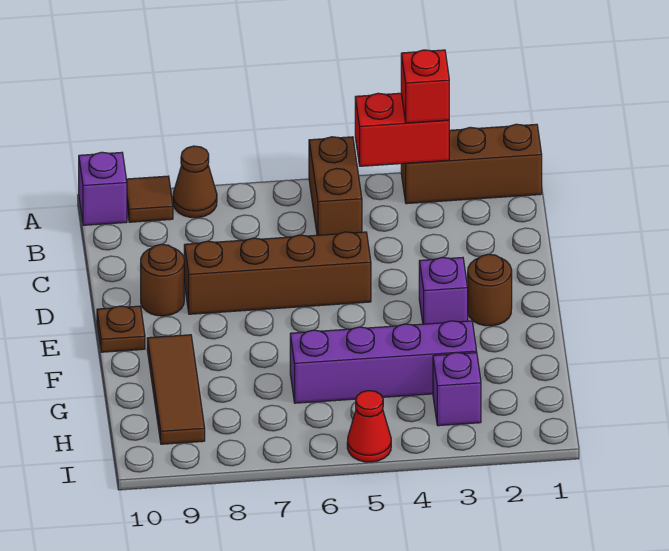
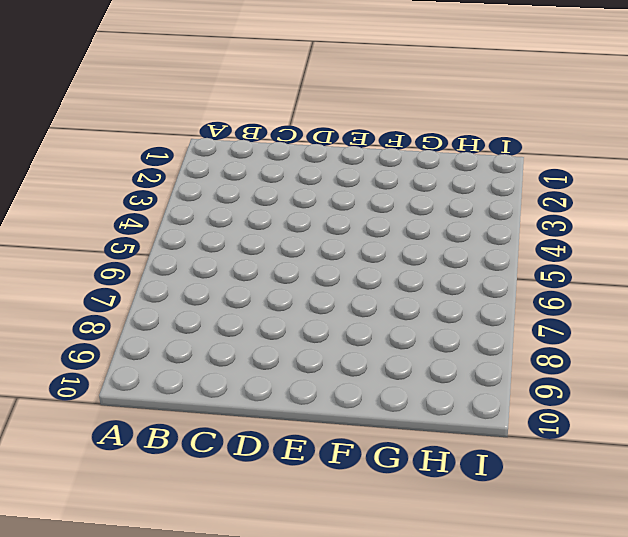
none -> brown brick A1:A3 level 1
none -> brown brick A5:B5 level 1
none -> brown cone A8 level 1

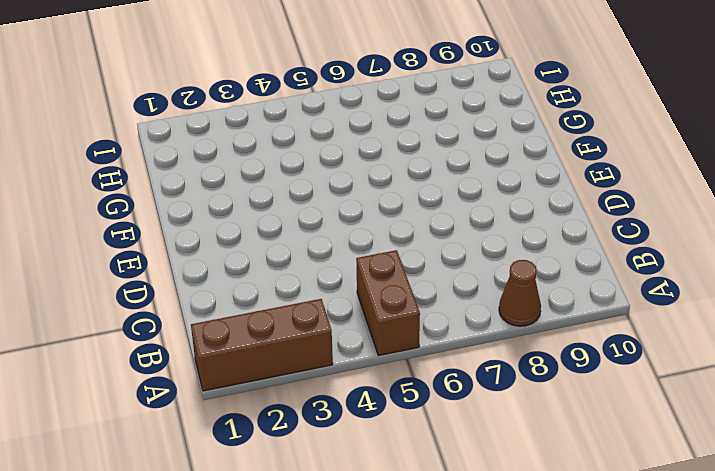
none -> brown tile A9 level 1
none -> purple brick A10 level 1
none -> brown brick D5:D8 level 1

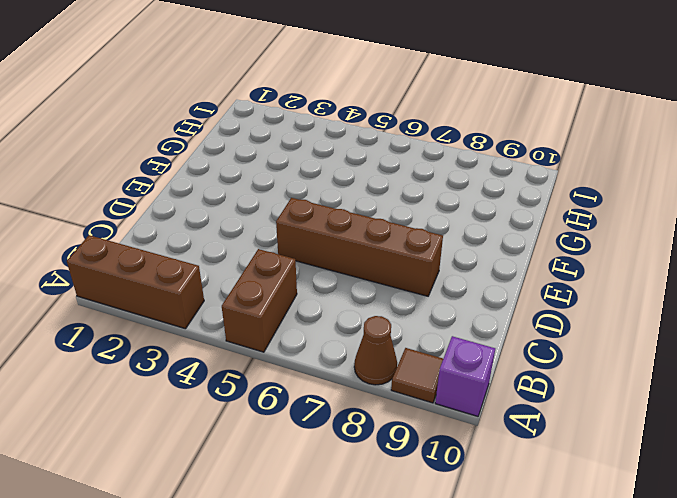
none -> brown round brick D9 level 1
none -> brown round brick E2 level 1
none -> purple brick E3 level 1

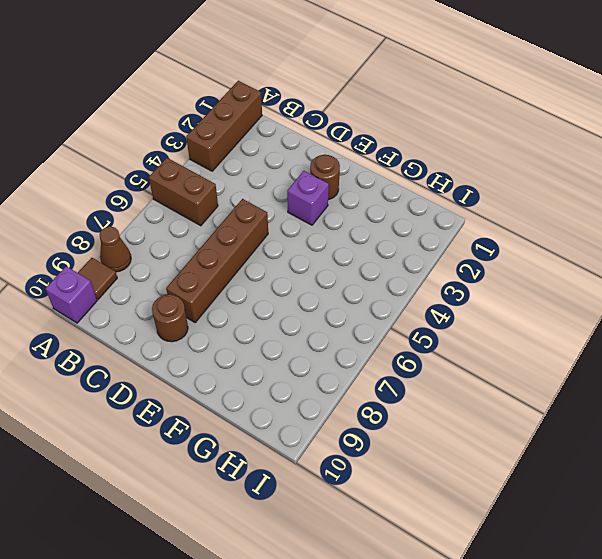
none -> brown plate E10 level 1
none -> brown tile F9:H9 level 1
none -> purple brick G3:G6 level 1

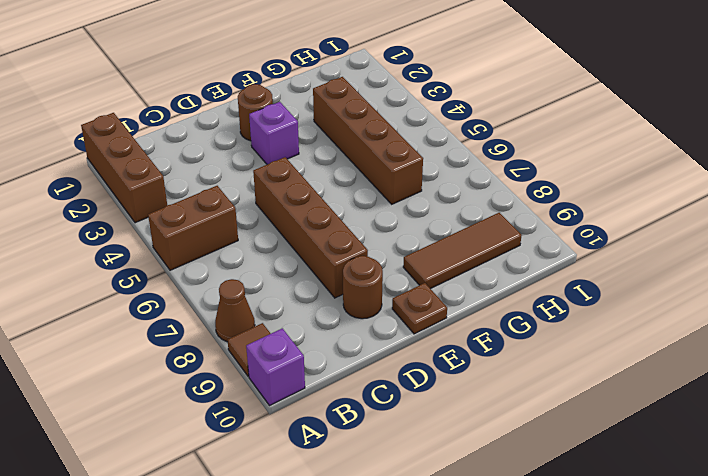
brown brick G3:G6 level 1 -> purple brick G3:G6 level 1
none -> purple brick H3 level 1
none -> red cone I5 level 1
none -> red brick A3:A4 level 2

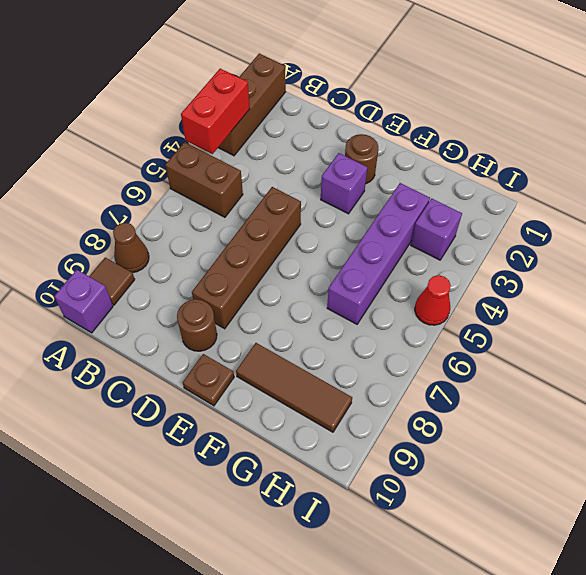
none -> red brick A3 level 3

